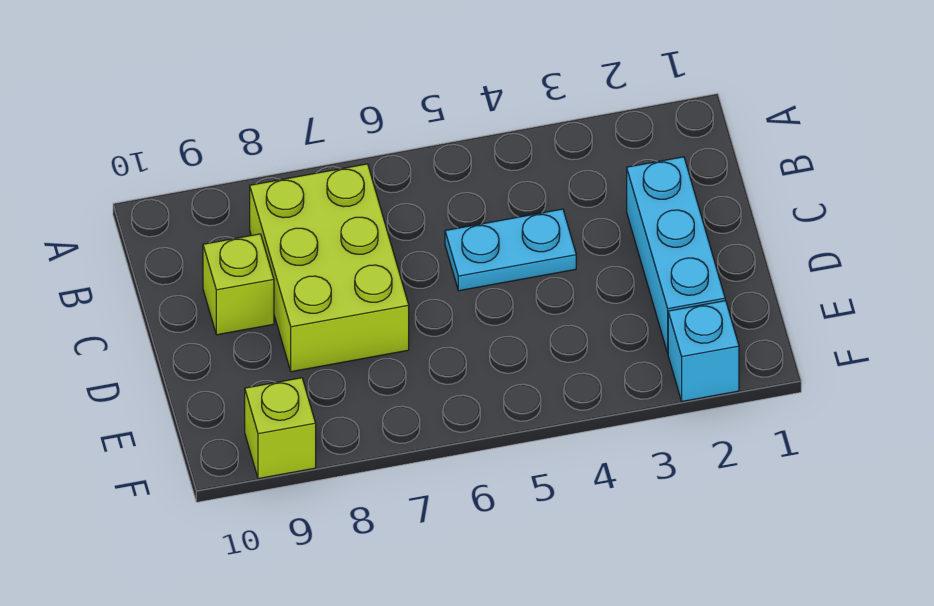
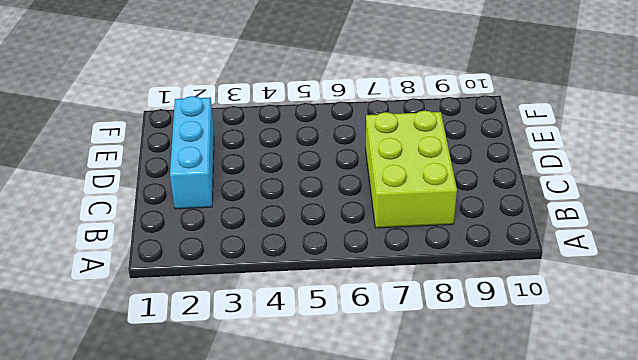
none -> cyan plate C4:C5 level 1
none -> lime brick C9 level 1

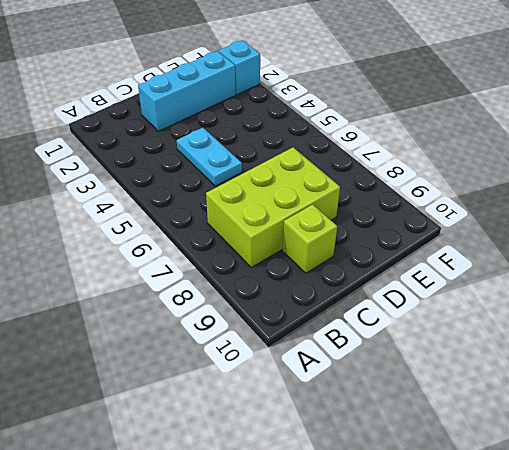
none -> lime brick F9 level 1

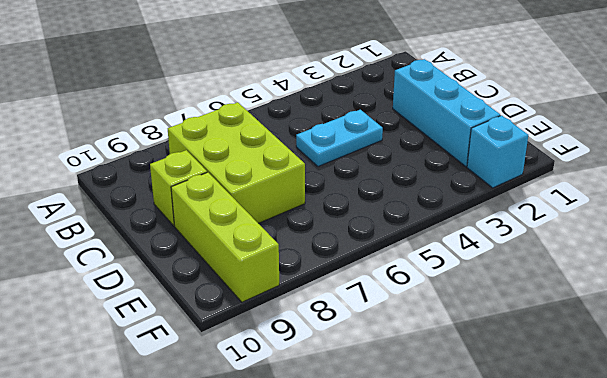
lime brick D9:F9 level 1 -> lime brick F9 level 1

